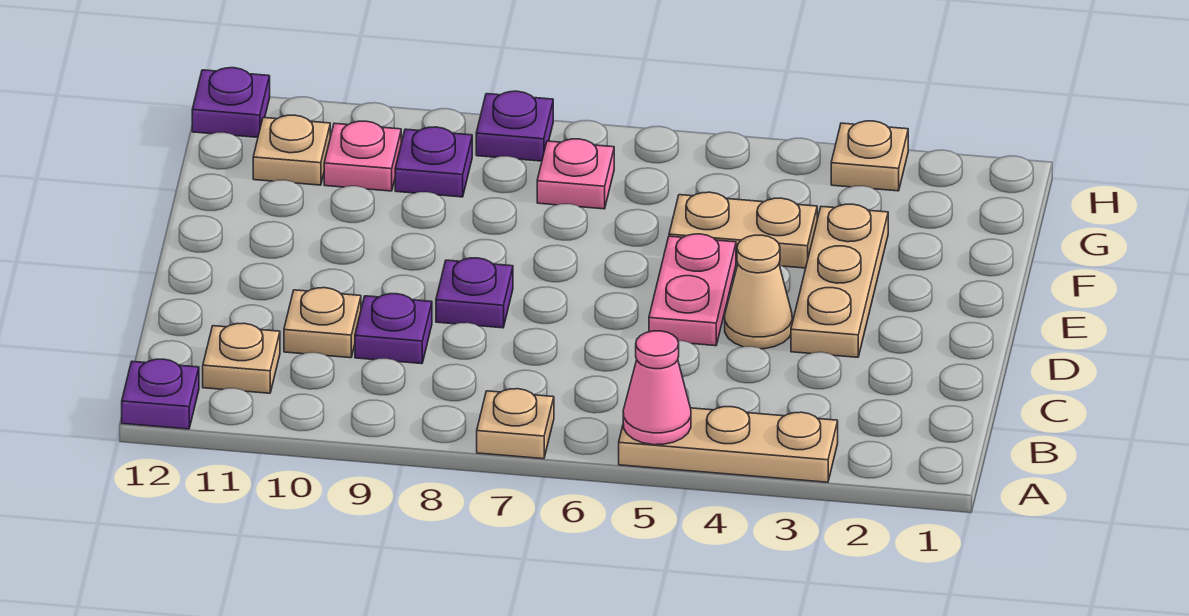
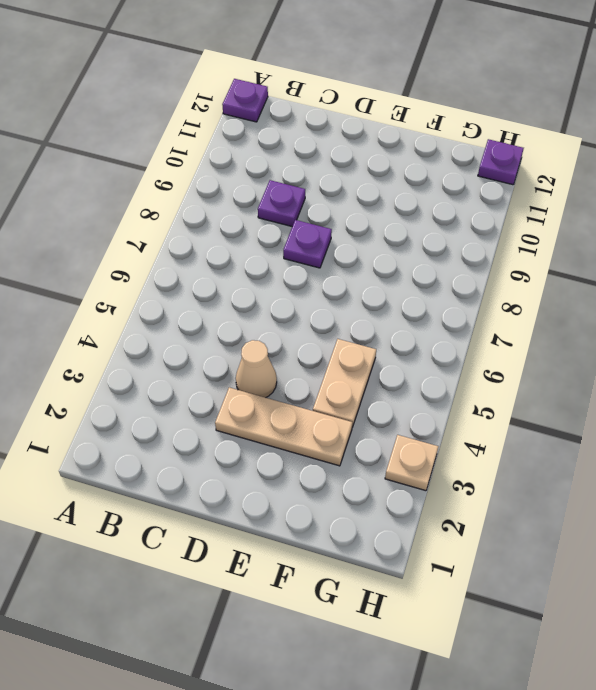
none -> tan plate A3:A5 level 1
none -> tan plate A7 level 1
none -> tan plate B11 level 1

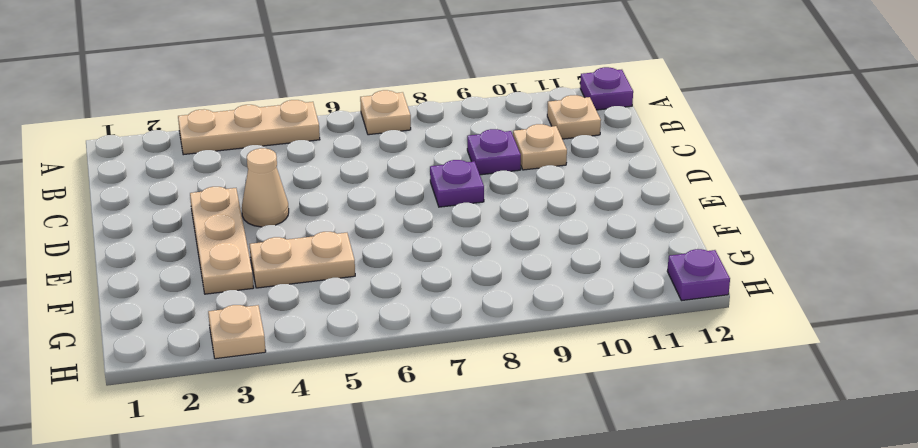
none -> pink plate D5:E5 level 1
none -> pink plate G7 level 1
none -> purple plate G9 level 1

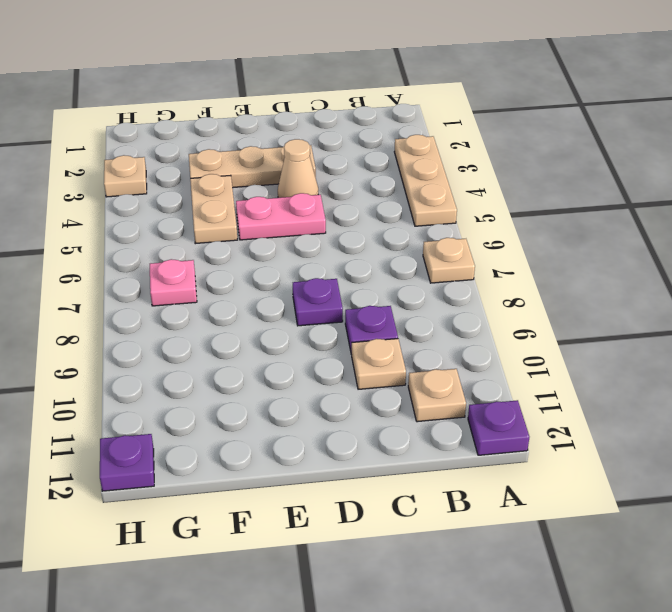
none -> purple plate G9 level 1
none -> pink plate G10 level 1
none -> tan plate G11 level 1

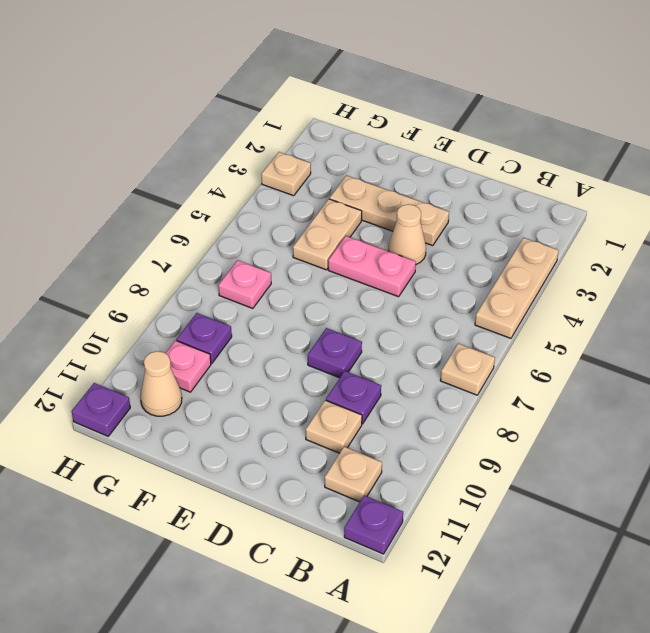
tan cone G11 level 1 -> tan plate G11 level 1
none -> purple plate H8 level 1
none -> pink cone A5 level 2

